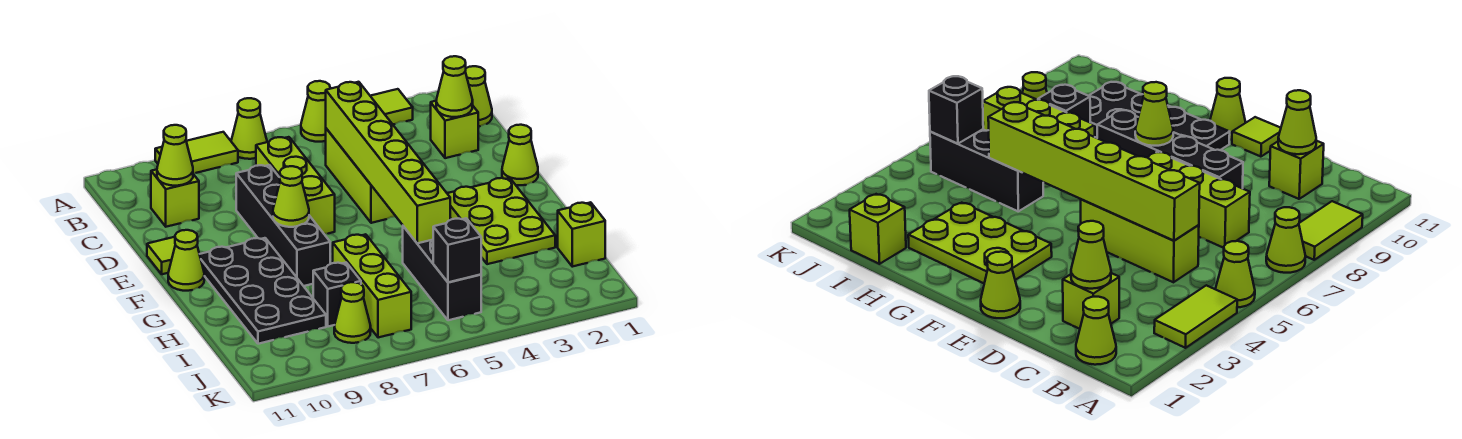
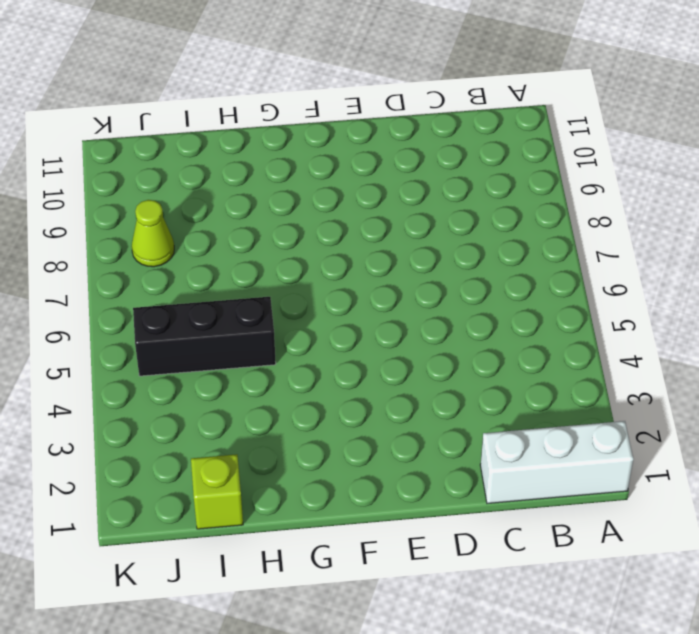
white brick A1:C1 level 1 -> lime cone B1 level 1
none -> lime tile A3:A4 level 1
none -> lime cone A5 level 1
none -> lime cone A7 level 1

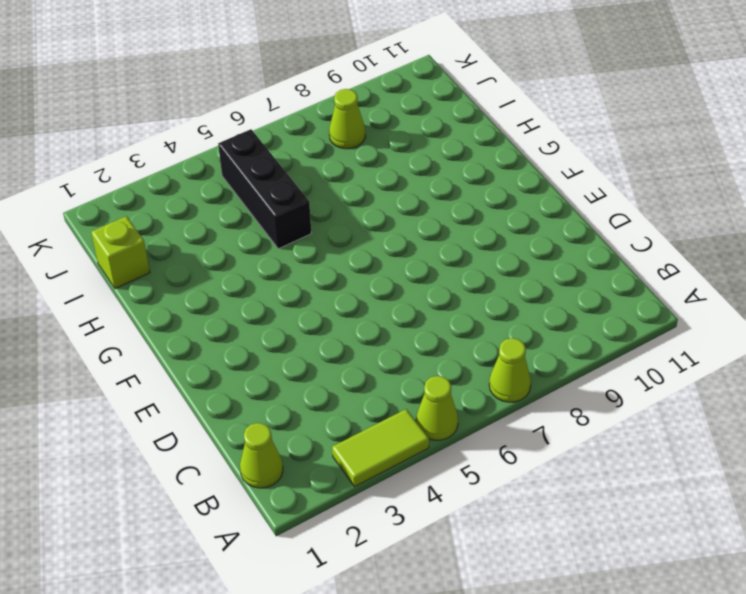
none -> lime tile A8:A9 level 1
none -> lime brick C2 level 1
none -> lime brick C5:E5 level 1

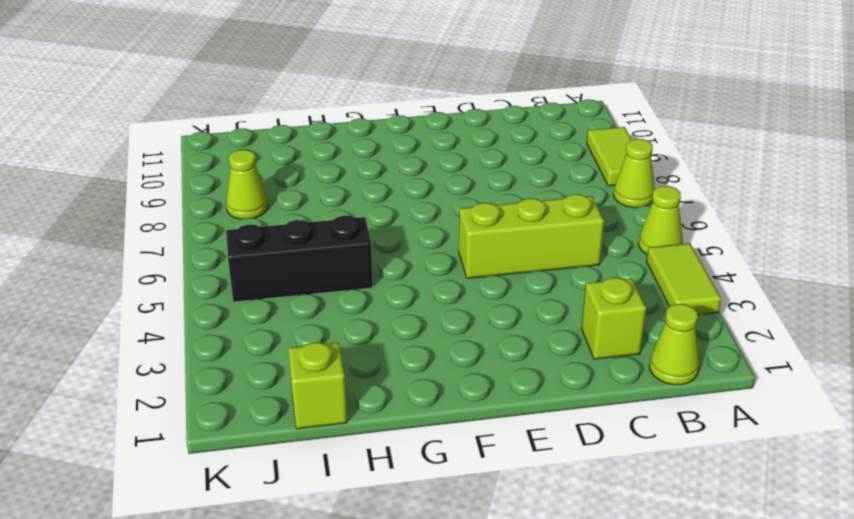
none -> lime brick C7:E7 level 1
none -> lime brick C10 level 1
none -> black brick D8:G8 level 1

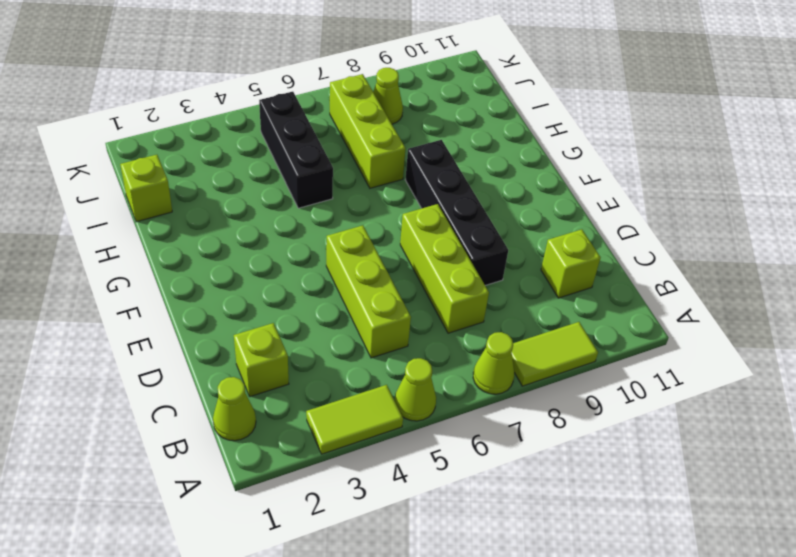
none -> lime cone E1 level 1
none -> lime tile E11 level 1
none -> lime plate F2:H3 level 1

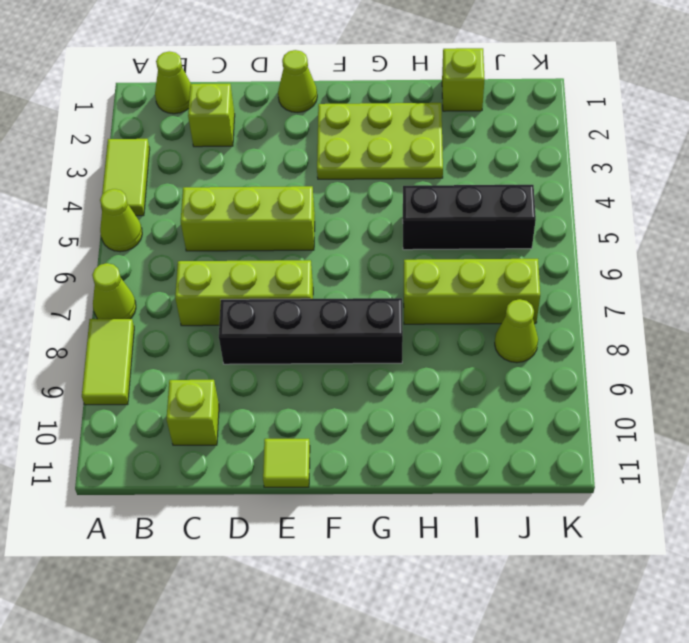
none -> black plate F9:I10 level 1
none -> lime cone F11 level 1
none -> black brick I8 level 1

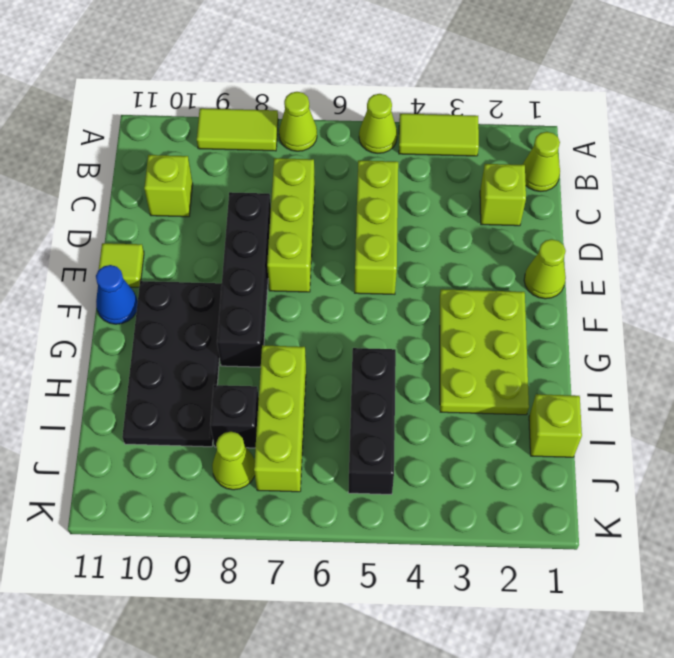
blue cone F11 level 1 -> lime cone F11 level 1
none -> lime cone C2 level 2
none -> lime brick C5:H5 level 2
none -> lime cone C10 level 2

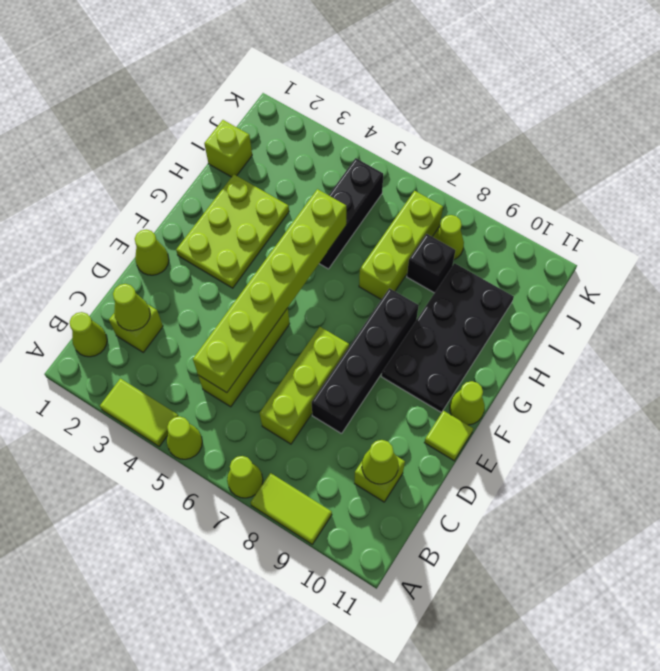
none -> lime cone F8 level 2
none -> black brick J5 level 2

